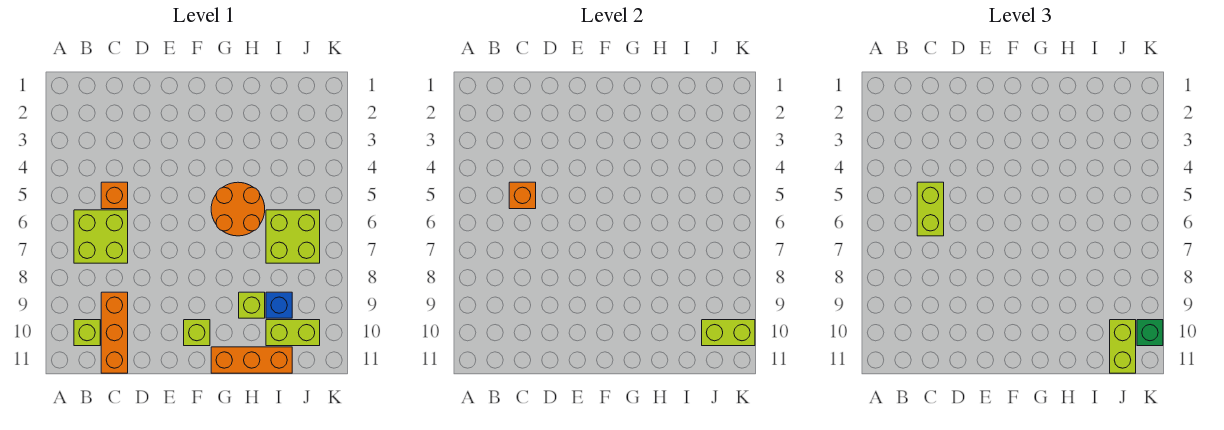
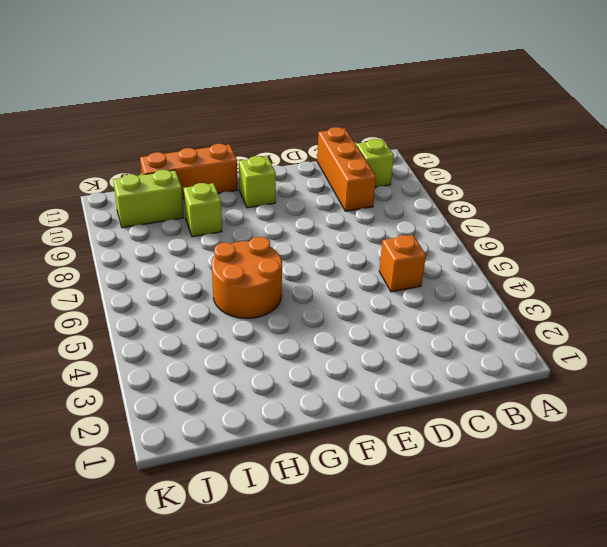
none -> lime brick B6:C7 level 1
none -> lime brick I6:J7 level 1
none -> blue brick I9 level 1

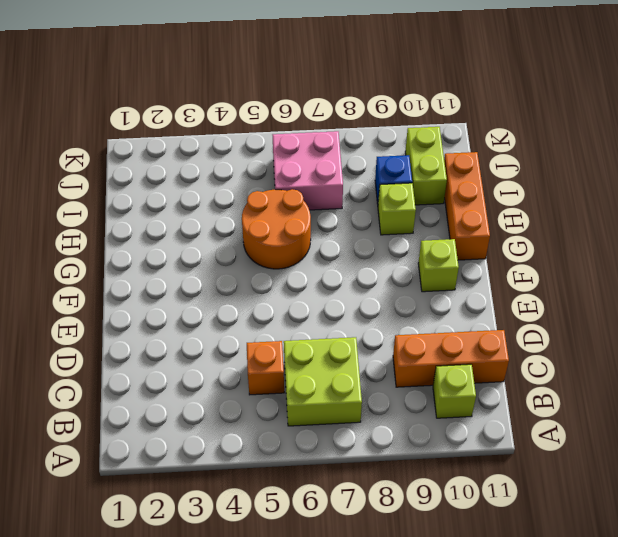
pink brick I6:J7 level 1 -> lime brick I6:J7 level 1
none -> orange brick C5 level 2
none -> lime brick J10:K10 level 2
none -> lime brick C5:C6 level 3

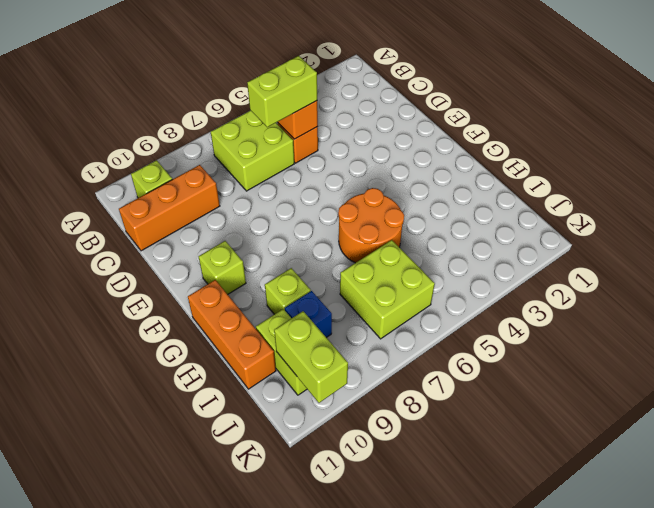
none -> lime brick J10:J11 level 3
none -> green brick K10 level 3

